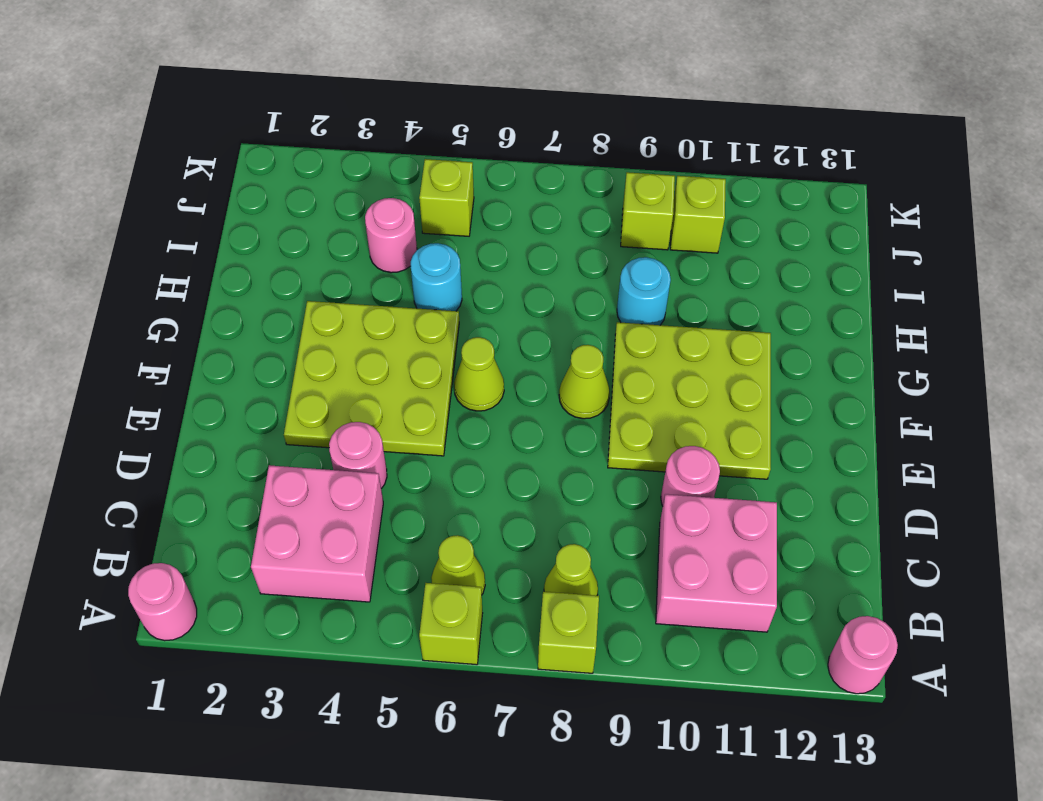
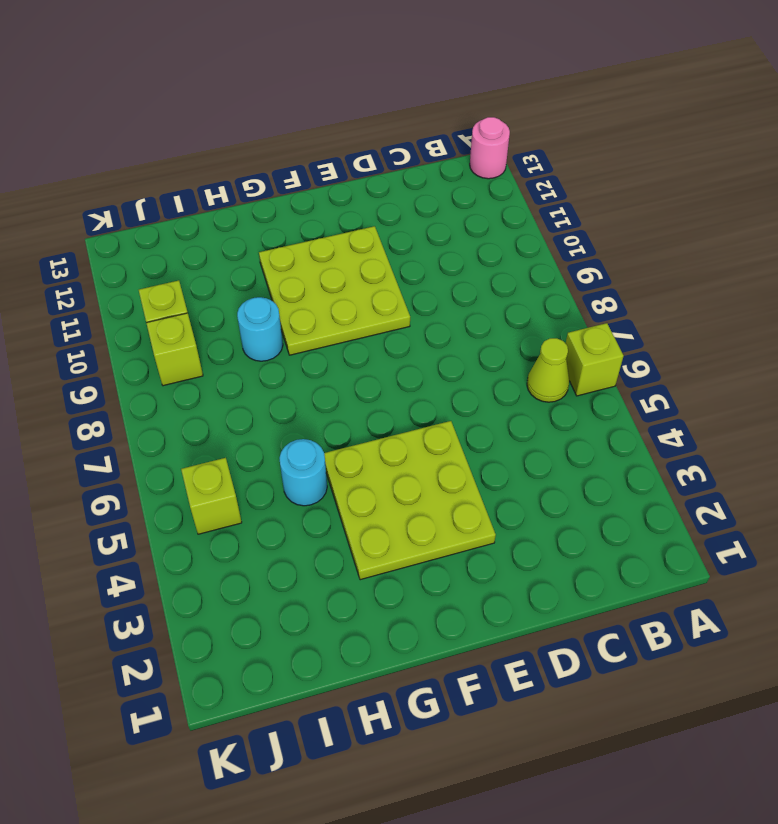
none -> pink round brick A1 level 1
none -> lime brick A8 level 1
none -> pink brick B3:C4 level 1

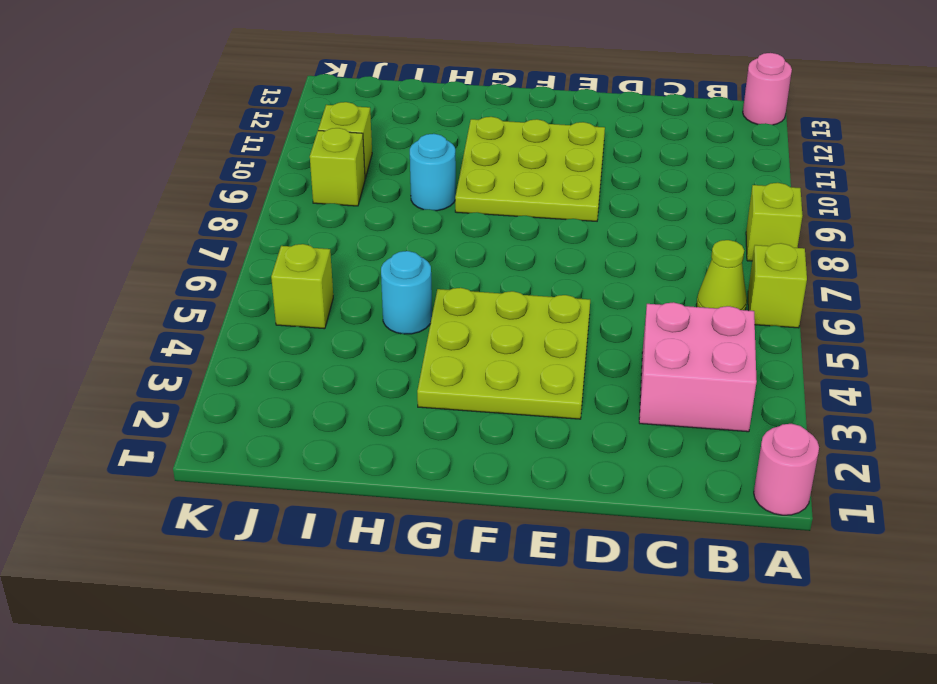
none -> lime cone B8 level 1
none -> pink brick B10:C11 level 1
none -> pink round brick D4 level 1

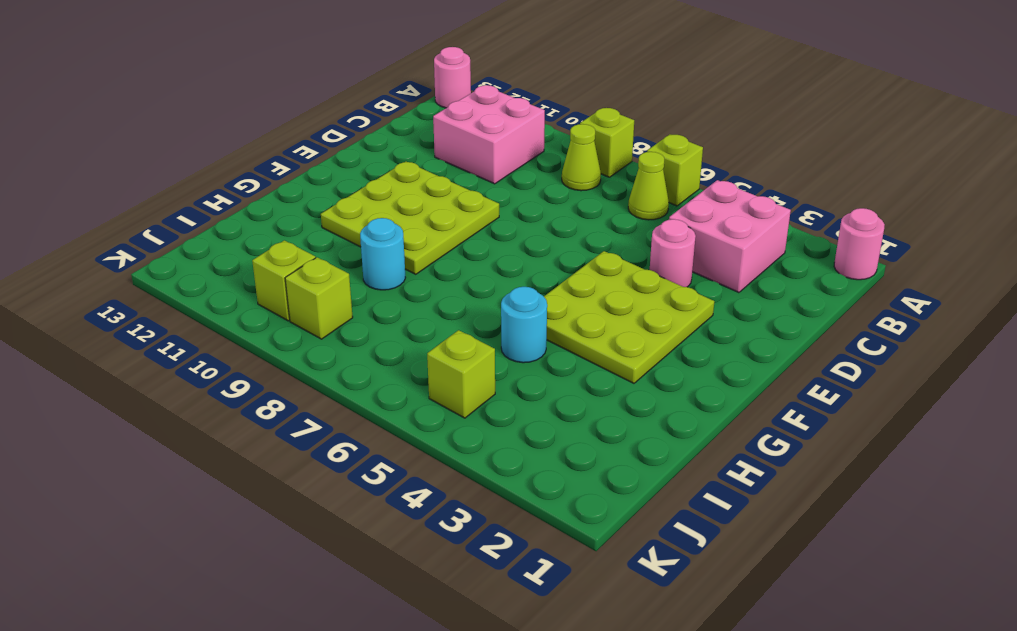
none -> pink round brick D10 level 1
none -> lime cone F6 level 1
none -> lime cone F8 level 1

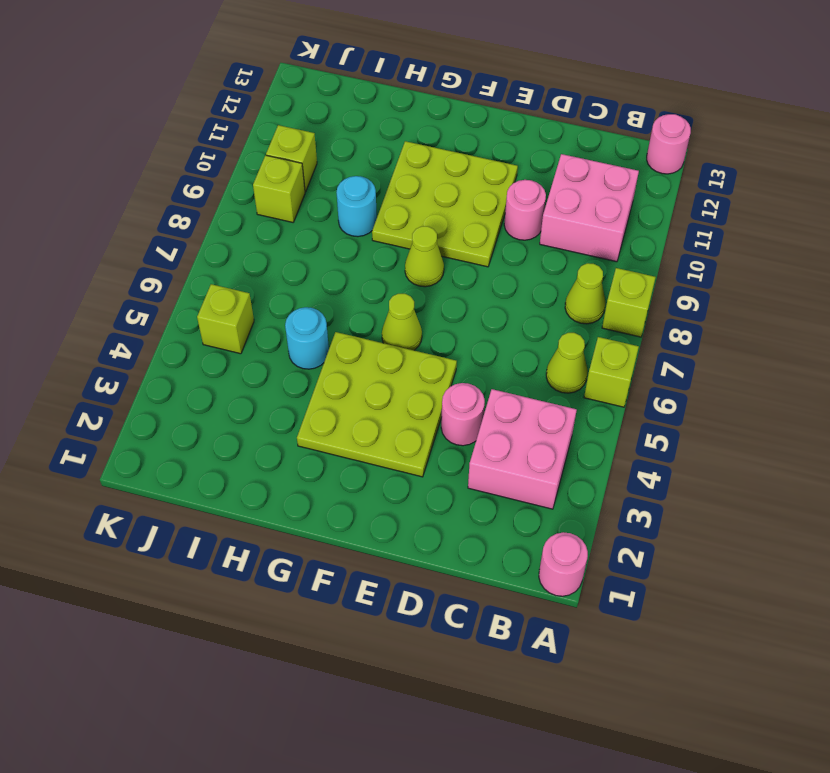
none -> pink round brick I4 level 1

